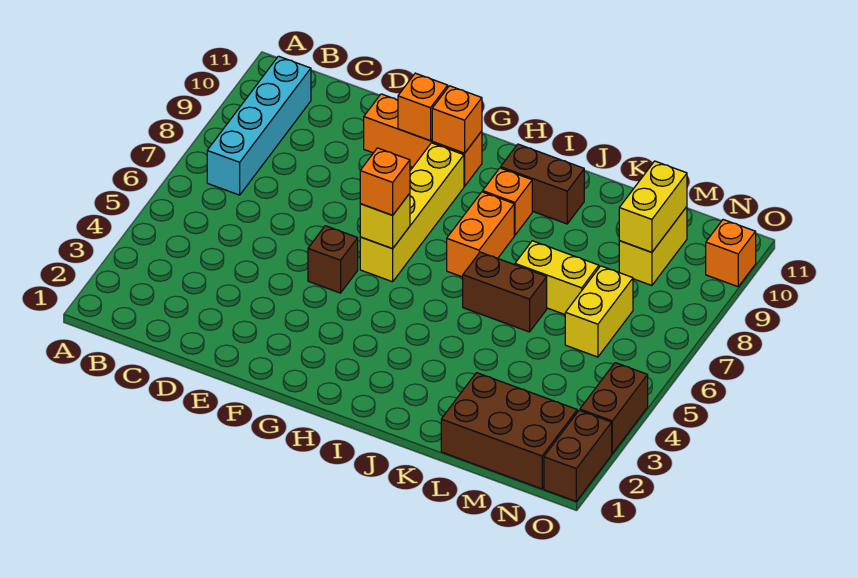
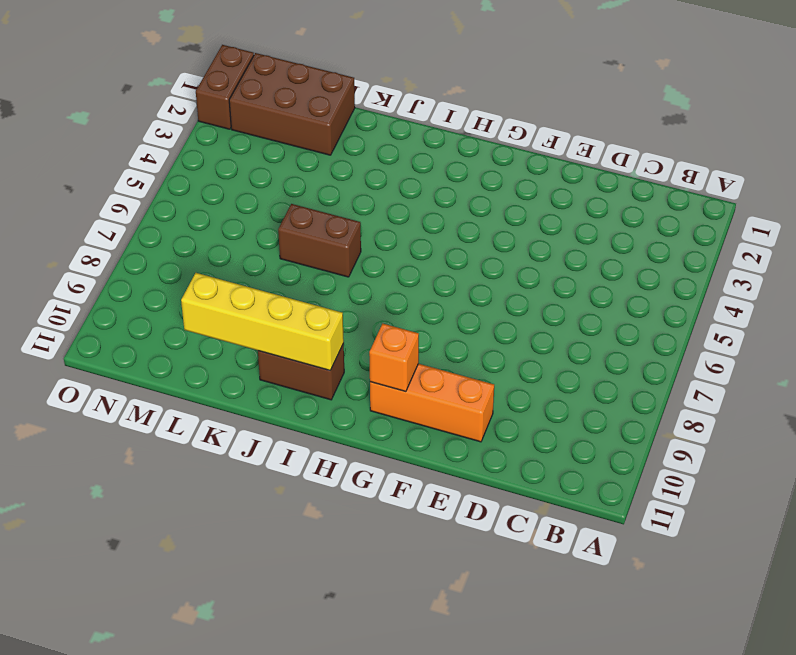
yellow brick I10:L10 level 2 -> yellow brick G6:G9 level 1
none -> cyan brick B7:B10 level 1
none -> brown brick F5 level 1
none -> orange brick I7:I8 level 1

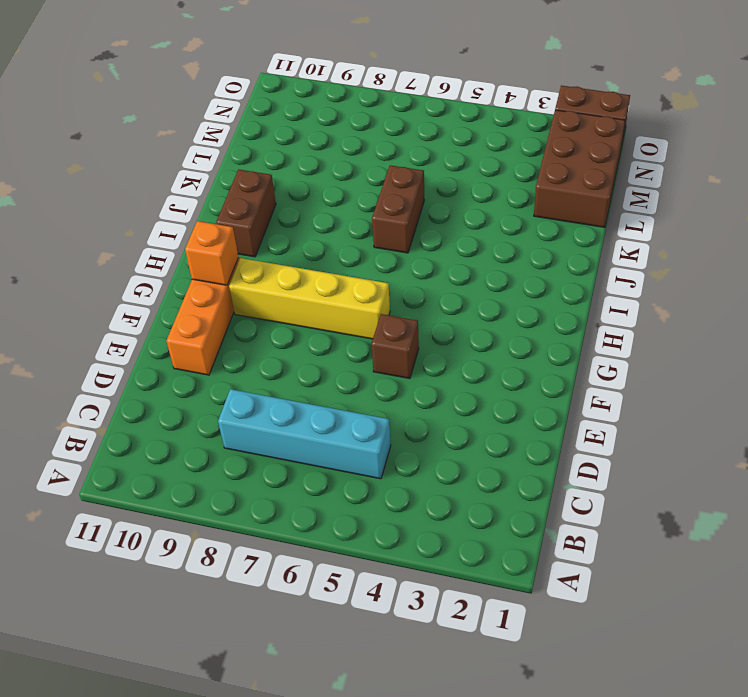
cyan brick C5:C8 level 1 -> cyan brick B7:B10 level 1
none -> orange brick I7:I8 level 1
none -> orange brick I9 level 1
none -> yellow brick K7:L7 level 1

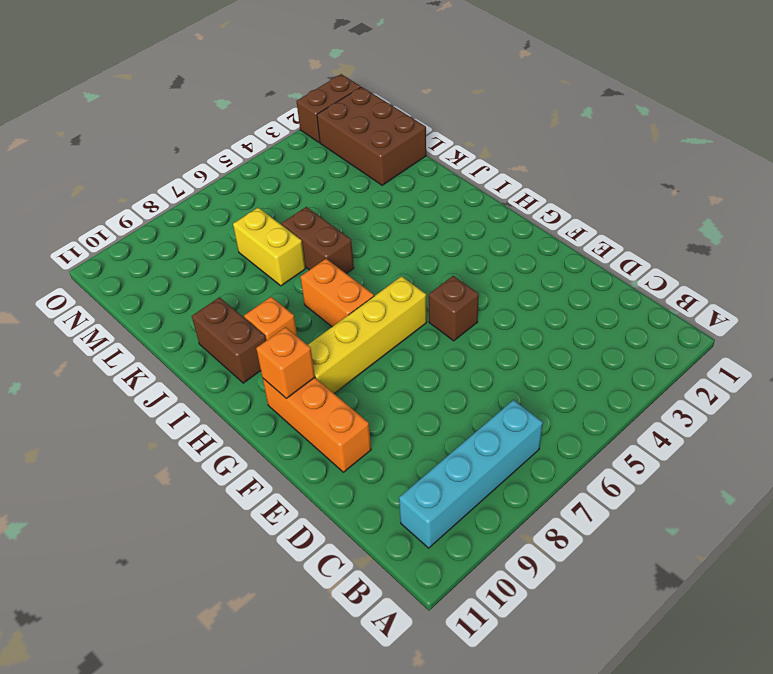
orange brick H7:I7 level 1 -> orange brick I7:I8 level 1
none -> yellow brick M6:M7 level 1
none -> yellow brick M9:M10 level 1
none -> brown brick O3:O4 level 1

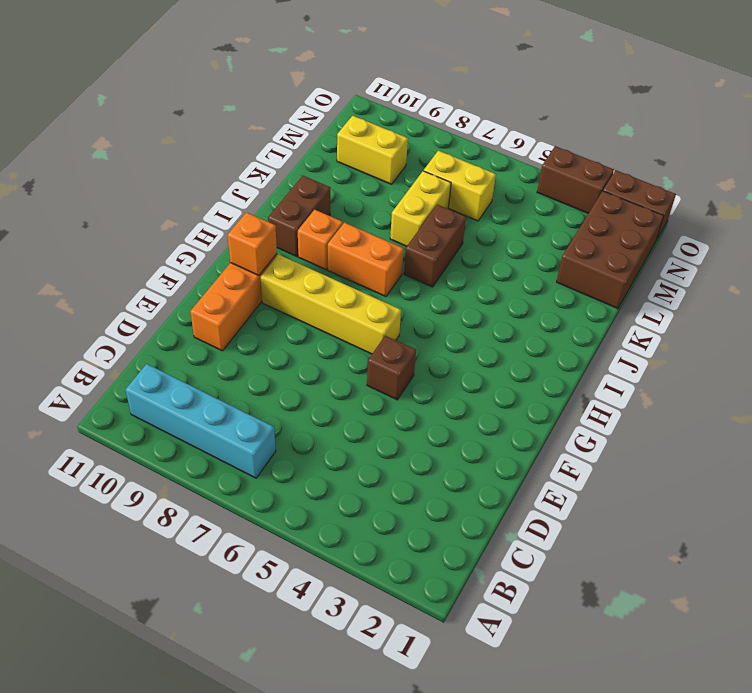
none -> orange brick O10 level 1
none -> orange brick F10 level 2
none -> yellow brick G6 level 2

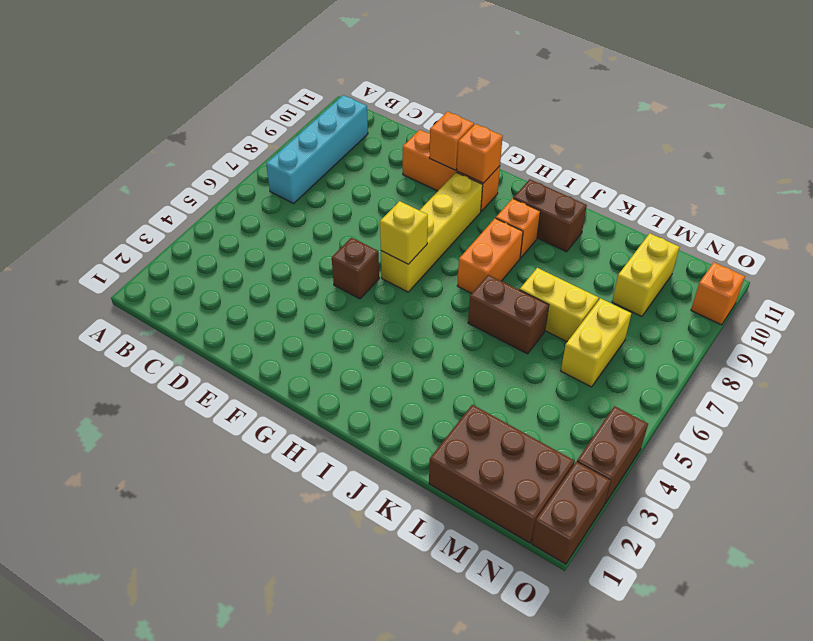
none -> yellow brick M9:M10 level 2
none -> orange brick G6 level 3

